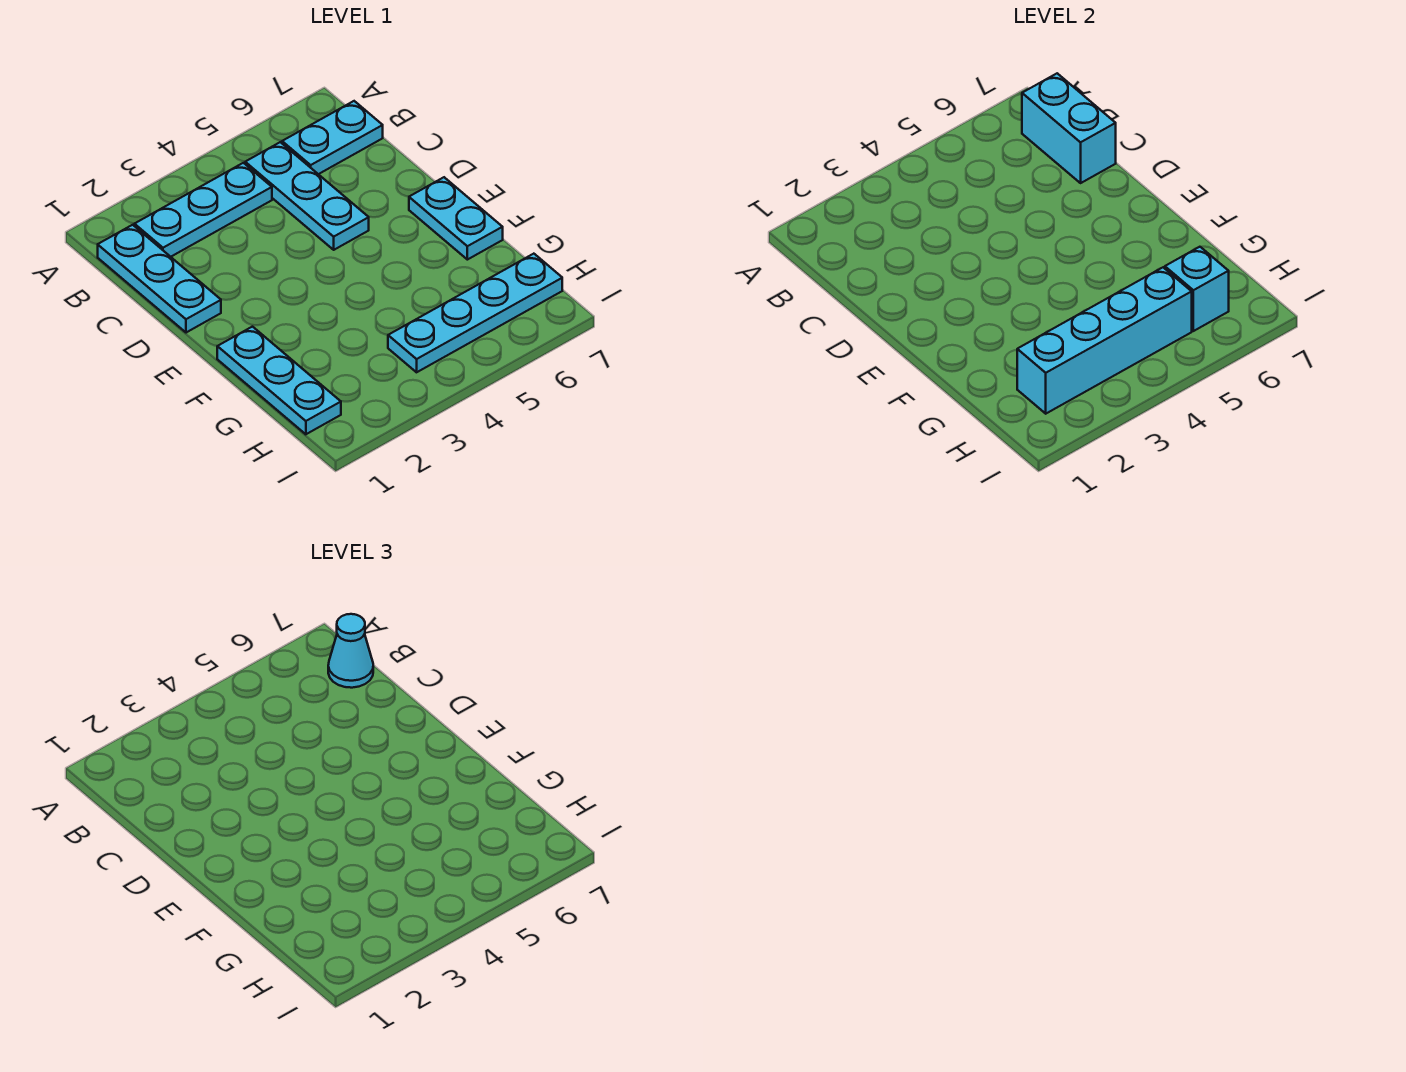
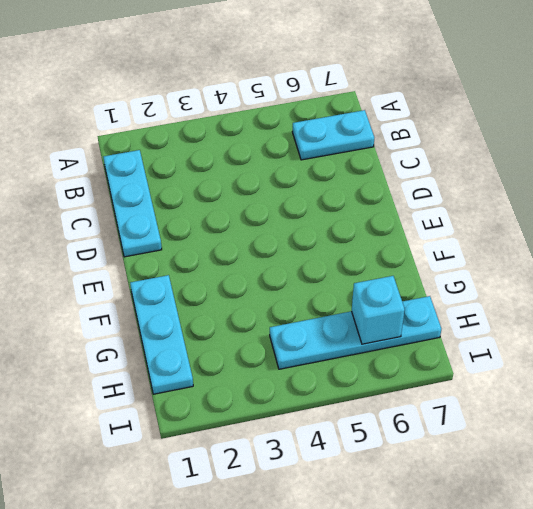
none -> cyan plate B2:B4 level 1
none -> cyan plate B5:D5 level 1

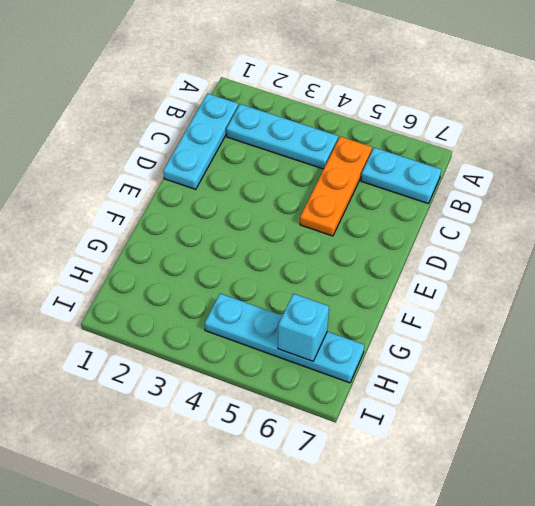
orange plate B5:D5 level 1 -> cyan plate B5:D5 level 1
none -> cyan plate E7:F7 level 1
none -> cyan plate F1:H1 level 1

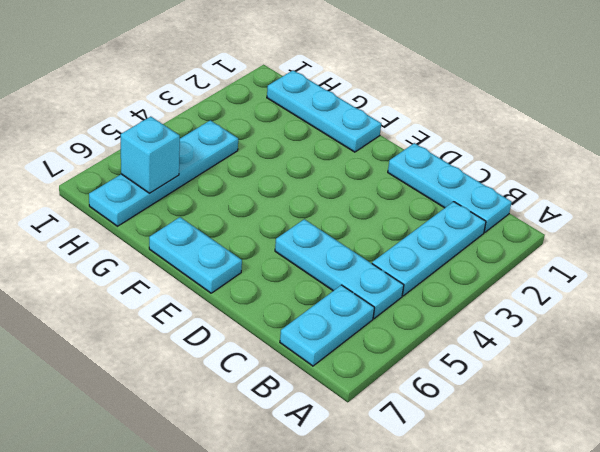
none -> cyan brick B7:C7 level 2
none -> cyan brick H2:H5 level 2

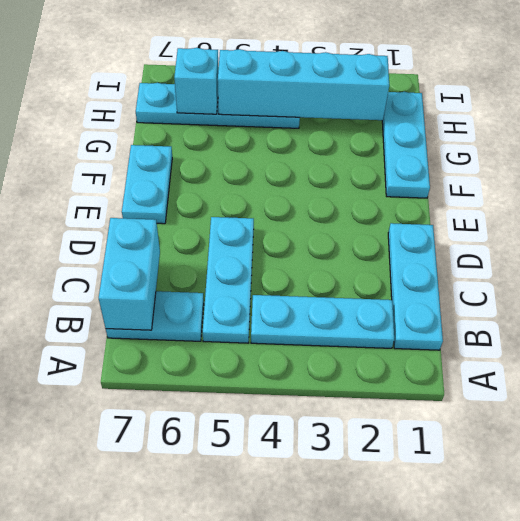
none -> cyan cone B7 level 3

